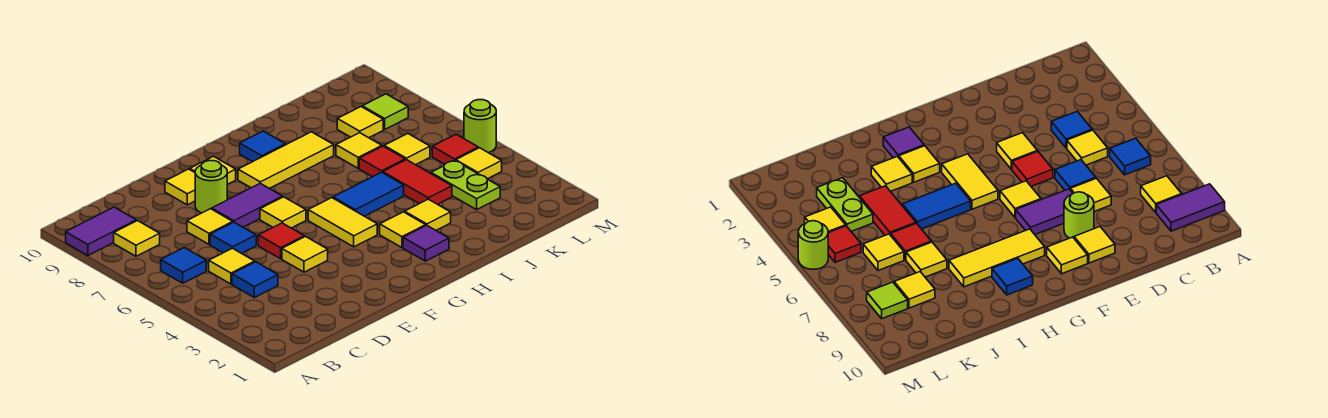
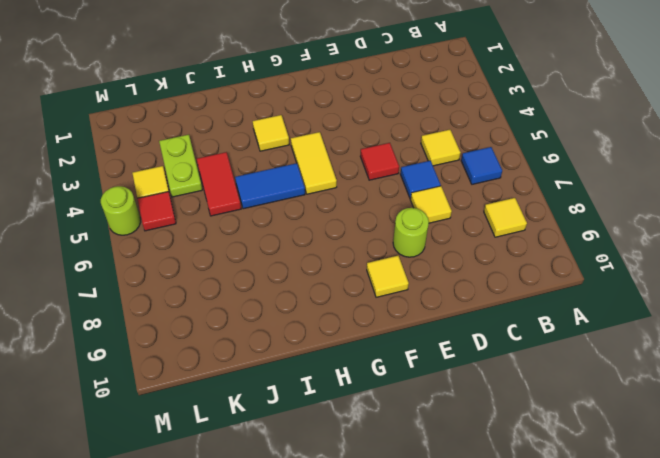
none -> purple tile A9:B9 level 1
none -> blue tile C4 level 1
none -> yellow tile E4 level 1
none -> purple tile E7:F7 level 1

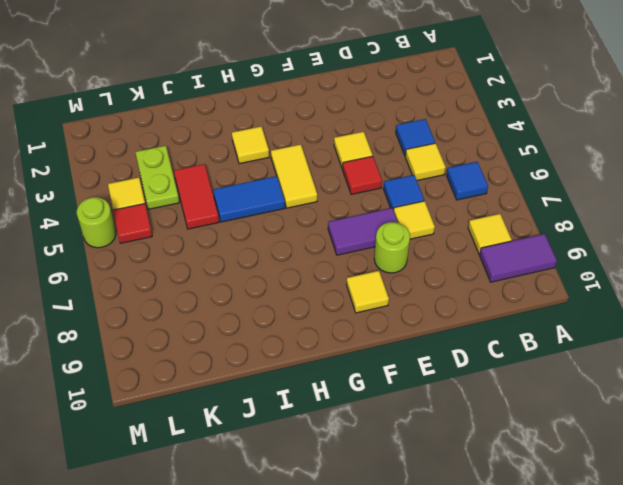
none -> yellow tile E9 level 1
none -> yellow tile F6 level 1
none -> yellow tile G8:I8 level 1
none -> purple tile H2 level 1

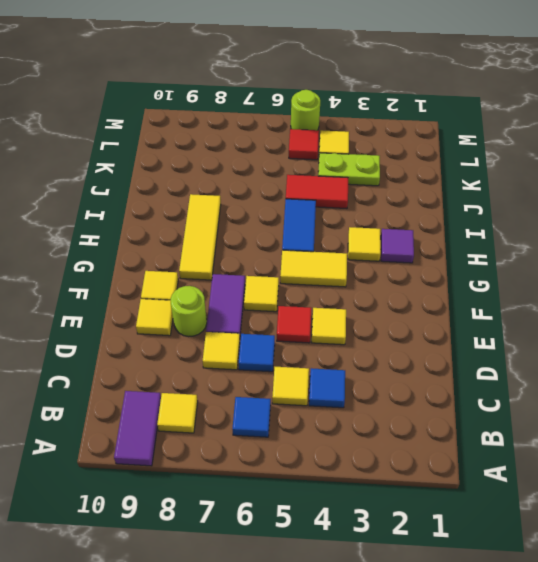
none -> blue tile H9 level 1
none -> yellow tile I3 level 1
none -> red tile J6 level 1
none -> yellow tile J7 level 1

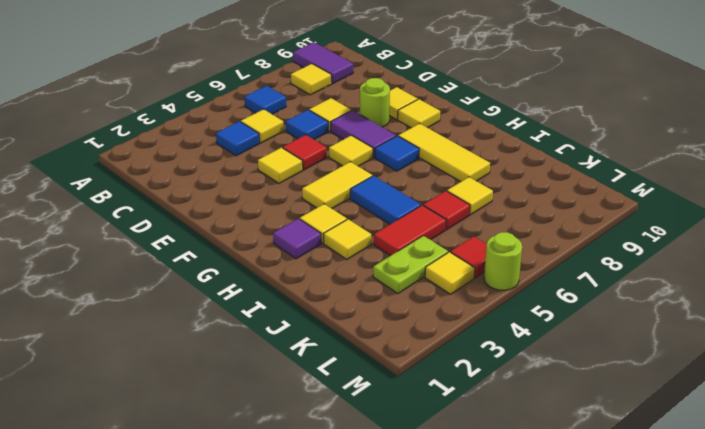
blue tile G7 level 1 -> blue tile H9 level 1
none -> yellow tile K6 level 1
none -> yellow tile K8 level 1
none -> lime tile L8 level 1

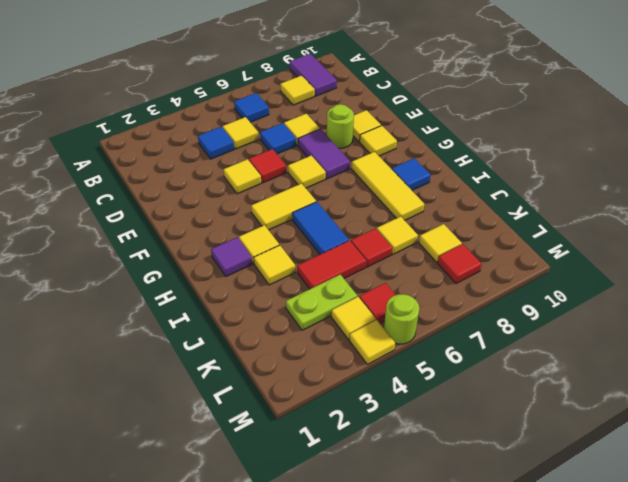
red tile L8 level 1 -> lime tile L8 level 1
yellow tile M4 level 1 -> yellow tile K6 level 1

